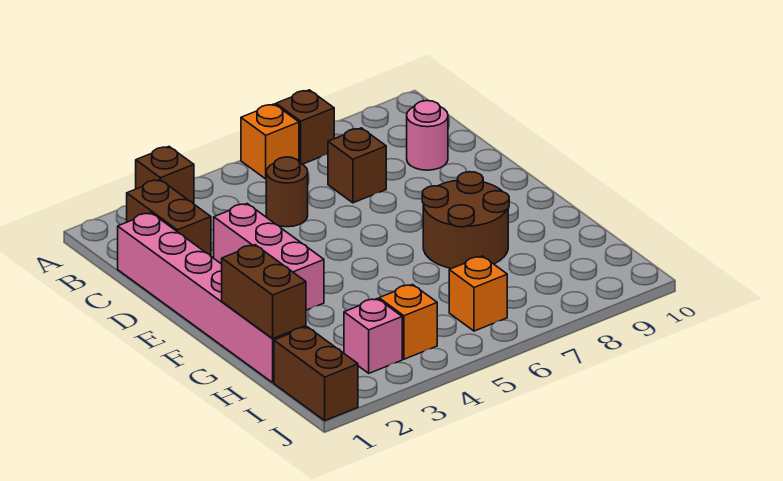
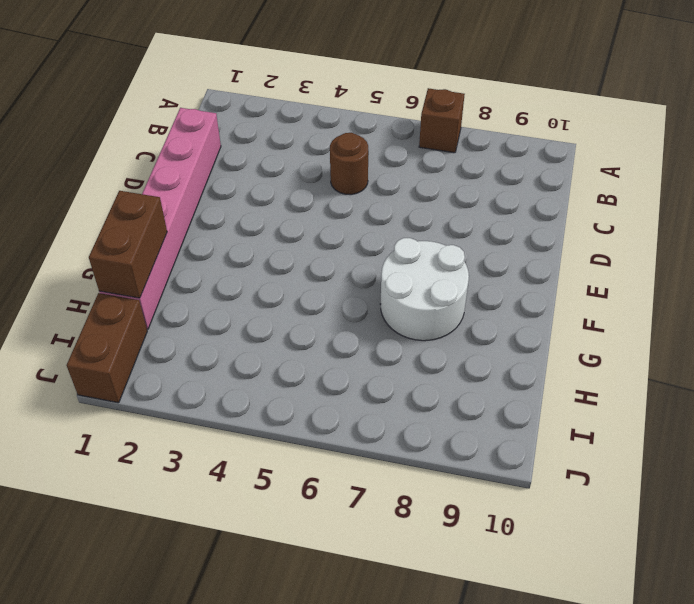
white round brick F7:G8 level 1 -> brown round brick F7:G8 level 1
none -> brown brick A3 level 1
none -> orange brick A6 level 1
none -> brown brick B2:C2 level 1

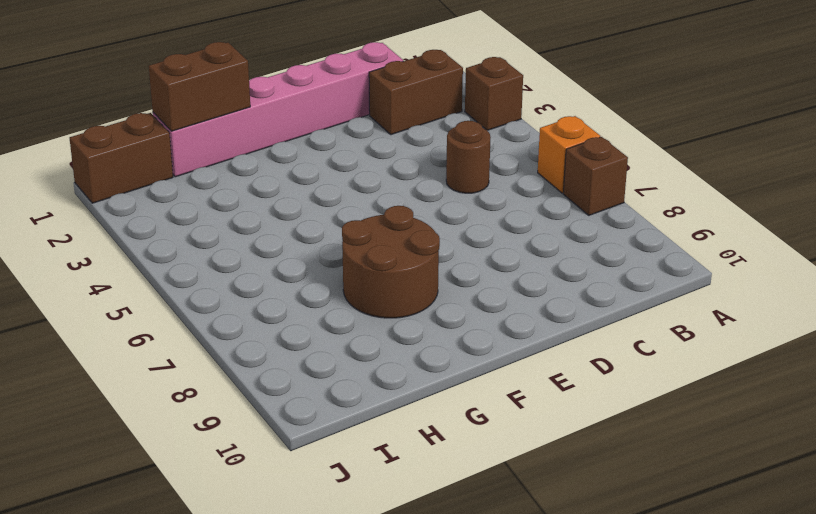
none -> brown brick C7 level 1
none -> pink round brick C9 level 1
none -> pink brick D3:F3 level 1

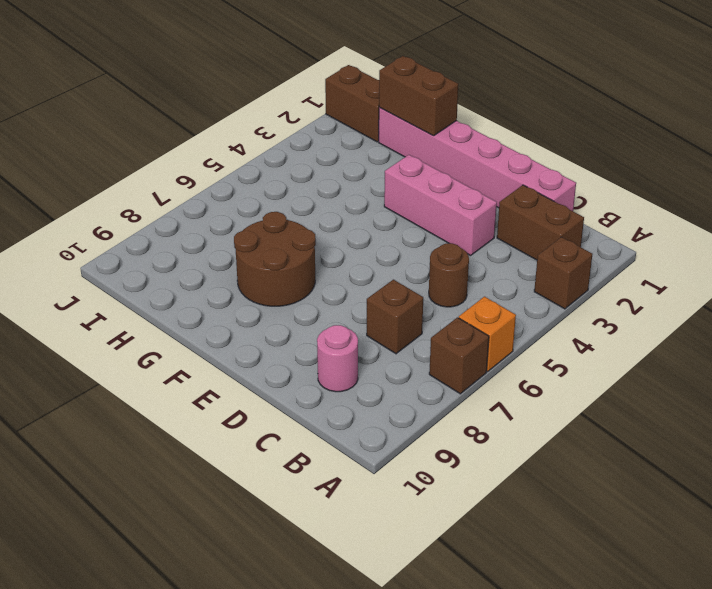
none -> pink brick I3 level 1
none -> orange brick I4 level 1
none -> orange brick I6 level 1

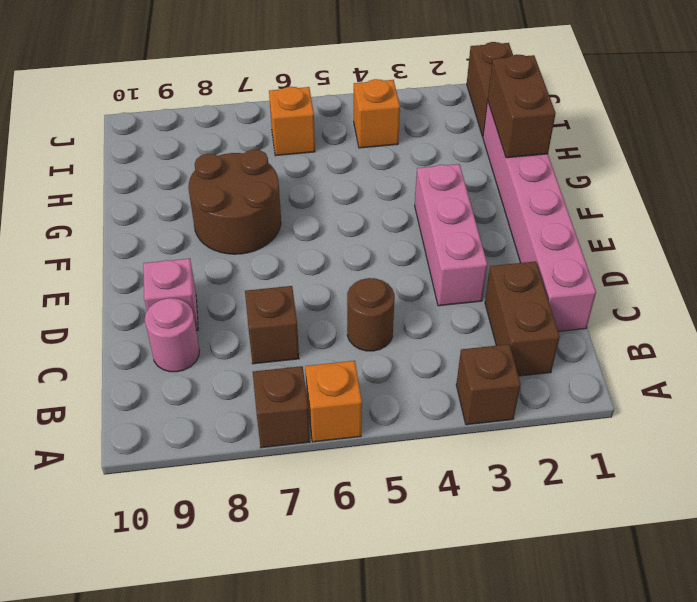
pink brick D9 level 1 -> pink brick I3 level 1

